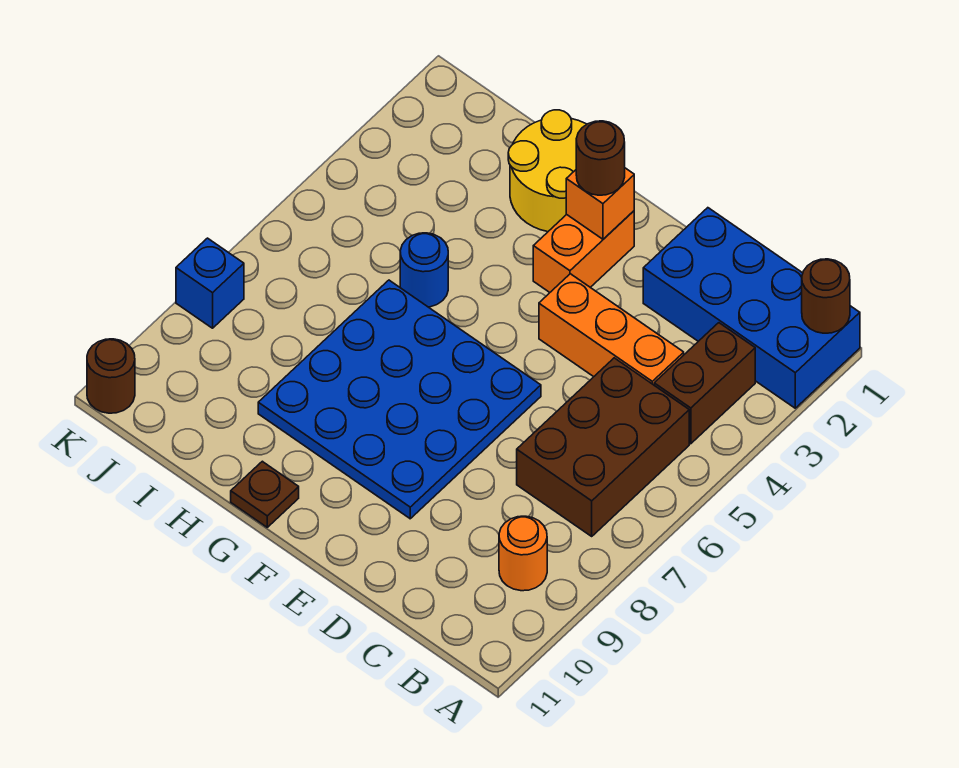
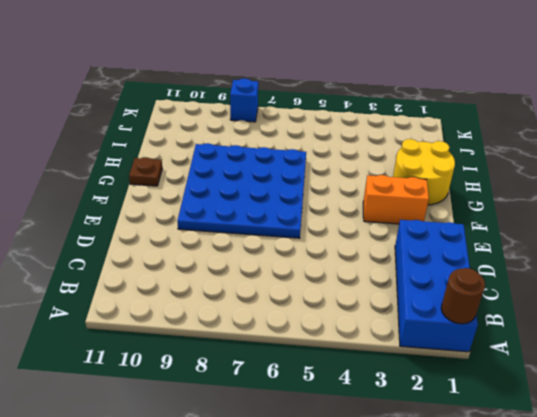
none -> brown brick B3:B4 level 1
none -> brown brick B5:C7 level 1
none -> orange round brick B9 level 1

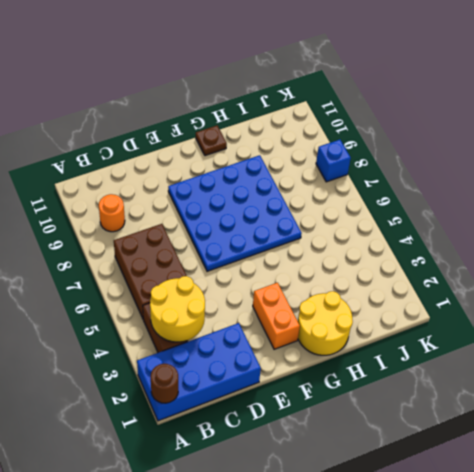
yellow round brick B3:C4 level 2 -> none
none -> orange brick C4:E4 level 1
none -> blue round brick H5 level 1
none -> brown round brick K11 level 1

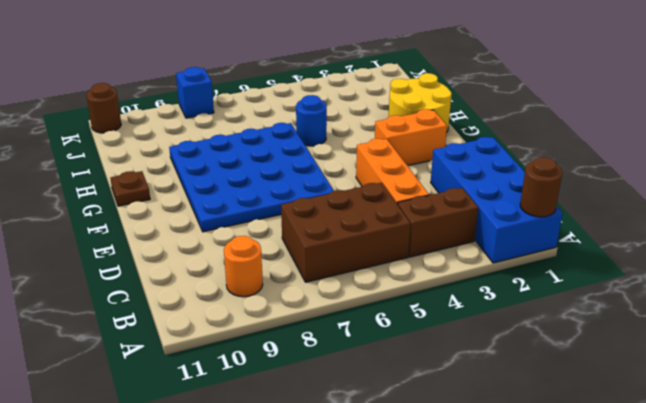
none -> orange brick F2 level 2
none -> brown round brick F2 level 3

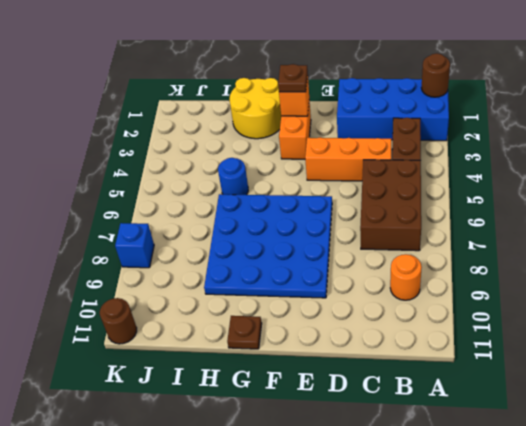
brown plate F2 level 3 -> brown round brick F2 level 3

